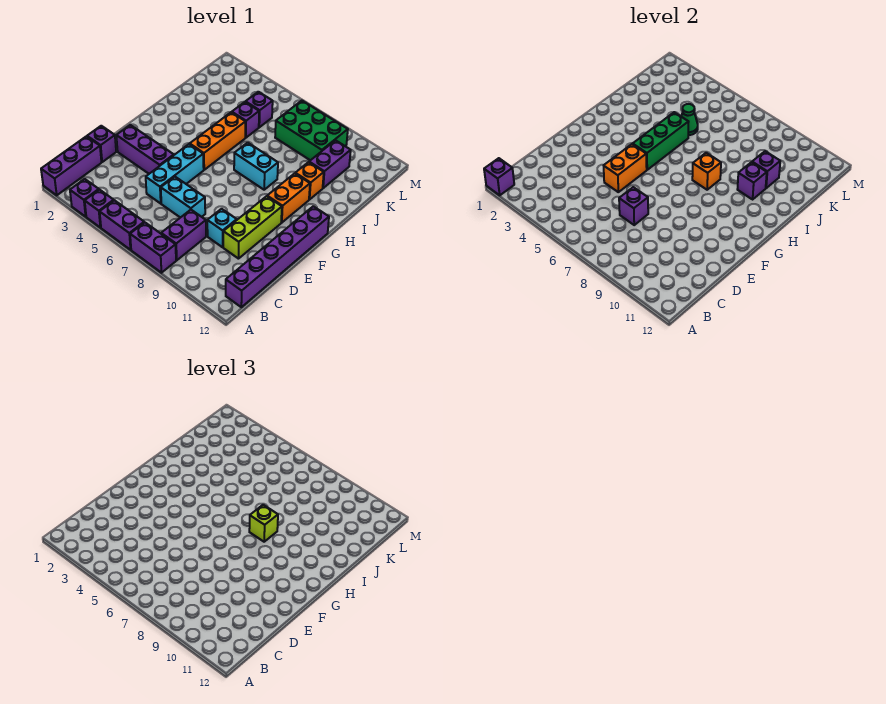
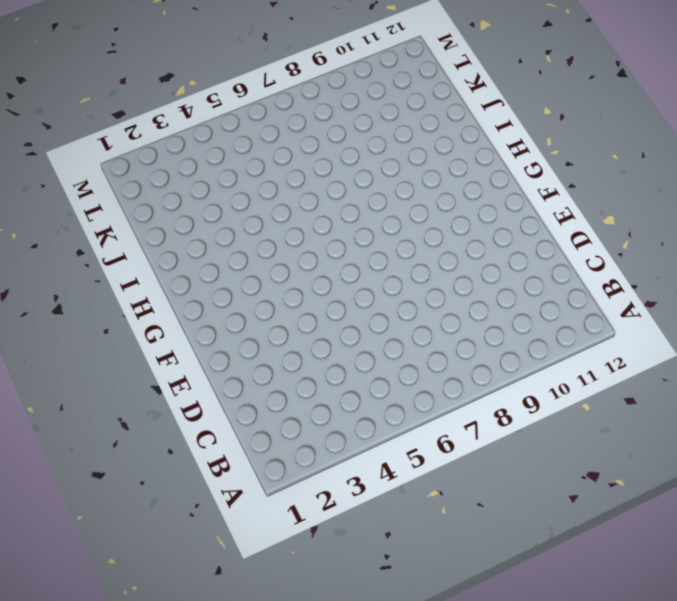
none -> purple brick A1:C1 level 1
none -> purple brick A3 level 1
none -> purple brick A4 level 1
none -> purple brick A5:A6 level 1

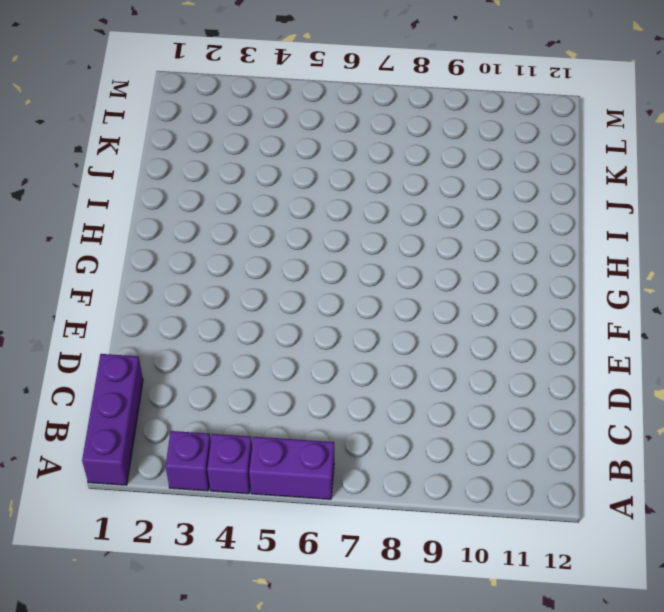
none -> purple brick A7:A8 level 1
none -> purple brick B8:C8 level 1
none -> purple brick B12:G12 level 1
none -> purple brick D1 level 1

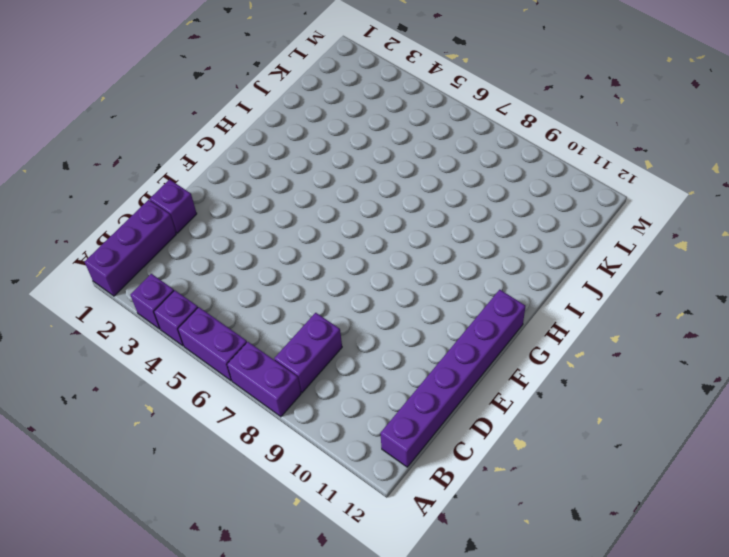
none -> cyan brick D5:F5 level 1
none -> cyan brick D6:D7 level 1
none -> cyan brick D9 level 1
none -> lime brick D10:F10 level 1

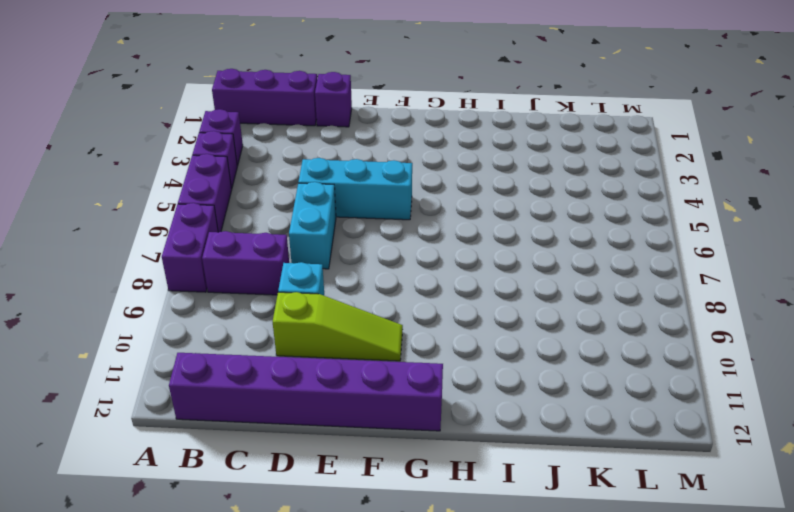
lime slope D10:F10 level 1 top D -> lime brick D10:F10 level 1
none -> purple brick E2:E4 level 1
none -> orange brick G5:I5 level 1
none -> orange brick G10:H10 level 1
none -> cyan brick H7:H8 level 1

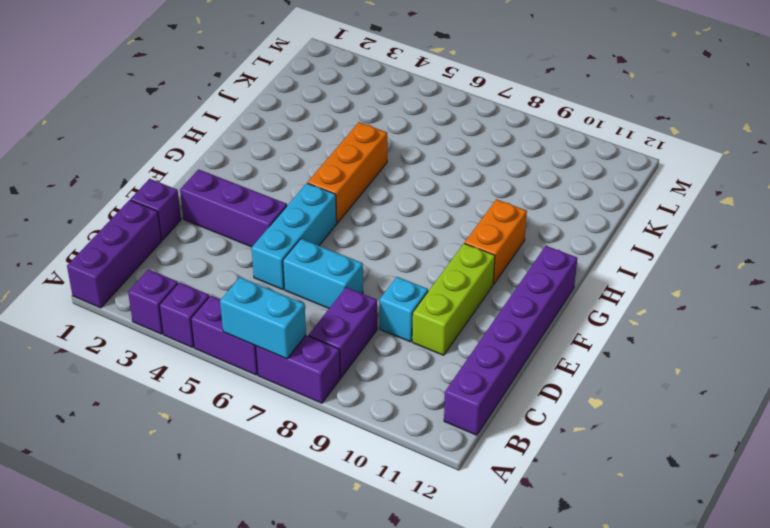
cyan brick A6:A7 level 2 -> cyan brick H7:H8 level 1
none -> orange brick I10 level 1
none -> purple brick J5 level 1
none -> purple brick J10:K10 level 1
none -> purple brick K5 level 1

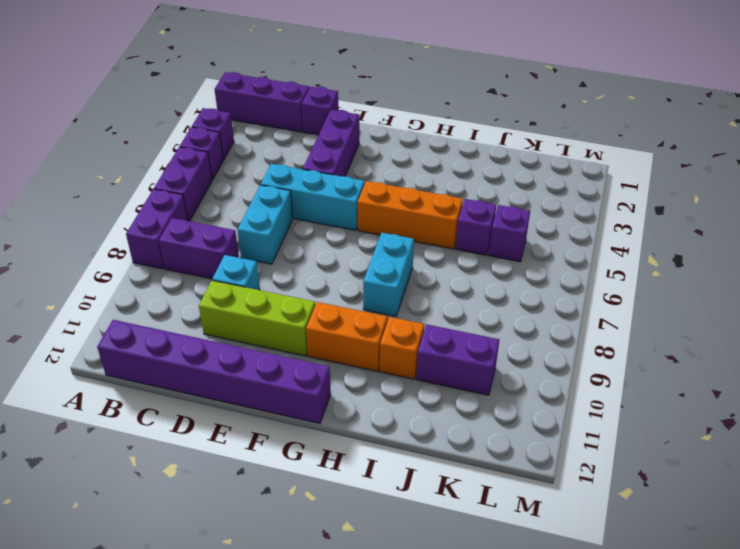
none -> green brick K7:L9 level 1
none -> purple brick A1 level 2
none -> purple brick D7 level 2
none -> orange brick E5:F5 level 2

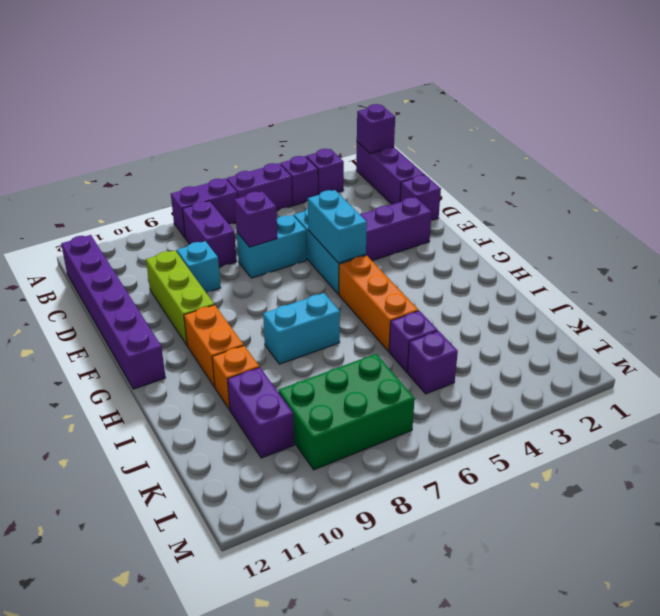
cyan brick E5:F5 level 2 -> orange brick E5:F5 level 2
none -> green brick G5:I5 level 2
none -> orange brick H8 level 2
none -> purple brick I10 level 2
none -> green cone J5 level 2

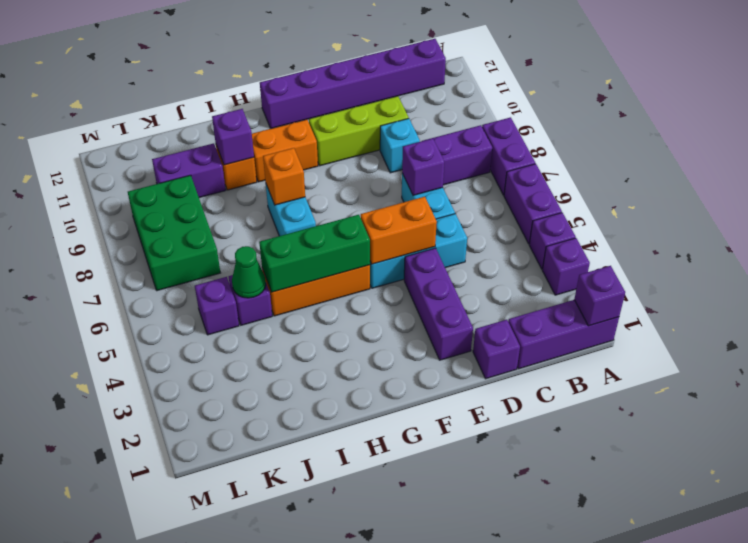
none -> purple brick J10 level 2
none -> lime brick H8 level 3

